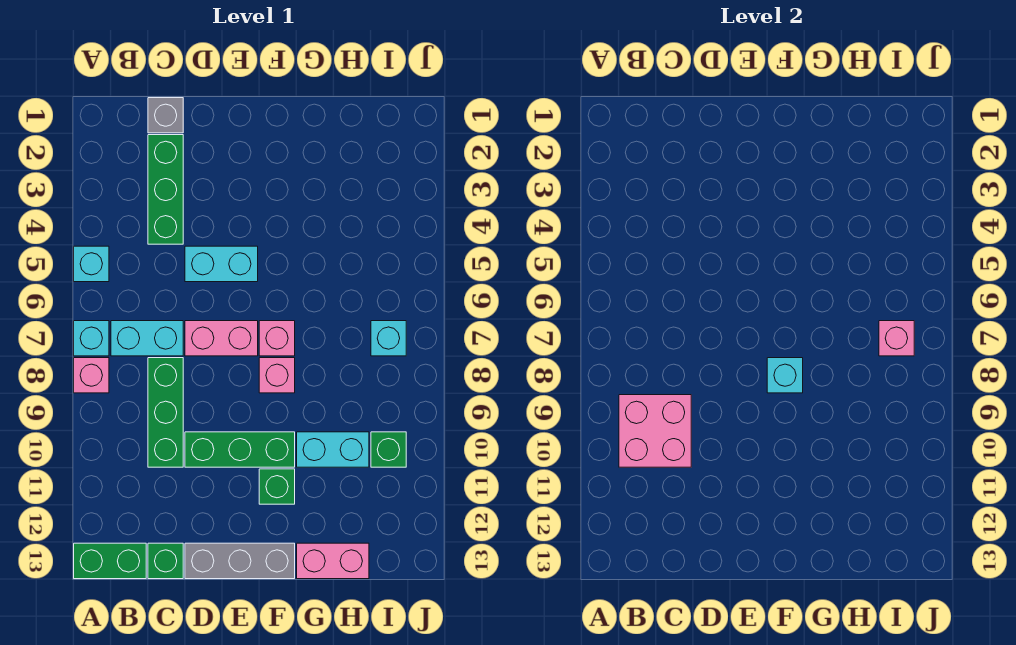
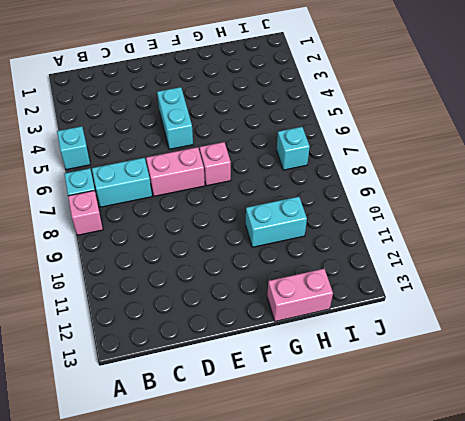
cyan brick E4:E5 level 1 -> cyan brick D5:E5 level 1
none -> green brick A13:B13 level 1
none -> grey brick C1 level 1
none -> green brick C2:C4 level 1

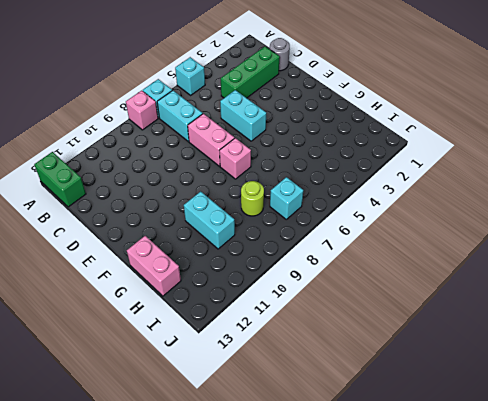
grey round brick C1 level 1 -> grey brick C1 level 1
lime round brick H8 level 1 -> none
none -> green brick C8:C10 level 1
none -> green brick C13 level 1
none -> green brick D10:F10 level 1

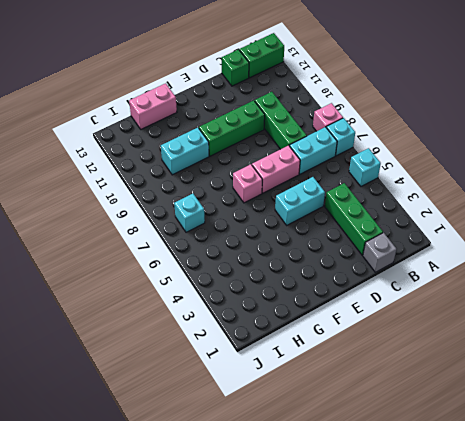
none -> grey brick D13:F13 level 1
none -> pink brick F8 level 1
none -> green brick F11 level 1

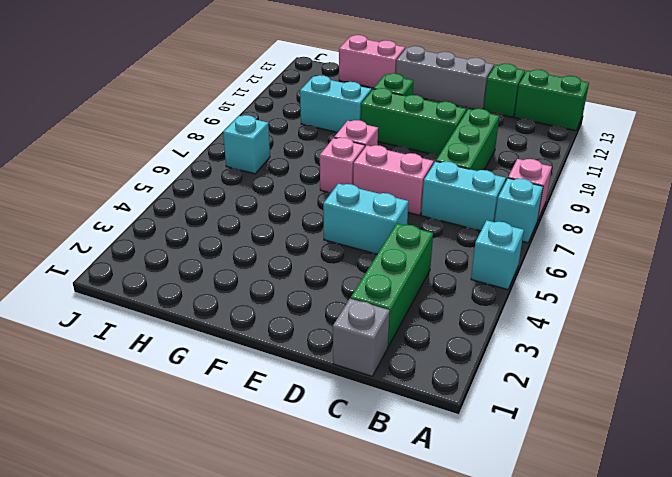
none -> green brick I10 level 1
none -> pink brick B9:C10 level 2
none -> cyan brick F8 level 2

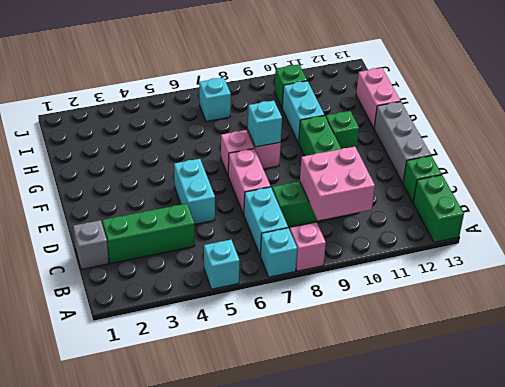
none -> pink brick I7 level 2

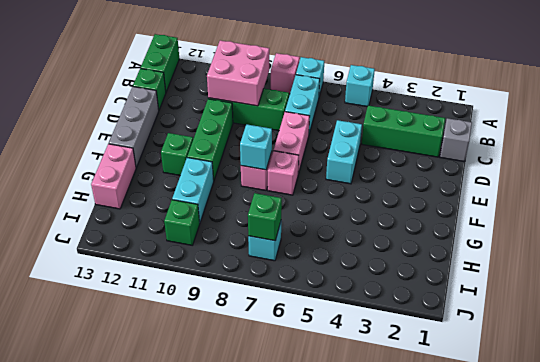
green brick I7 level 2 -> pink brick I7 level 2

